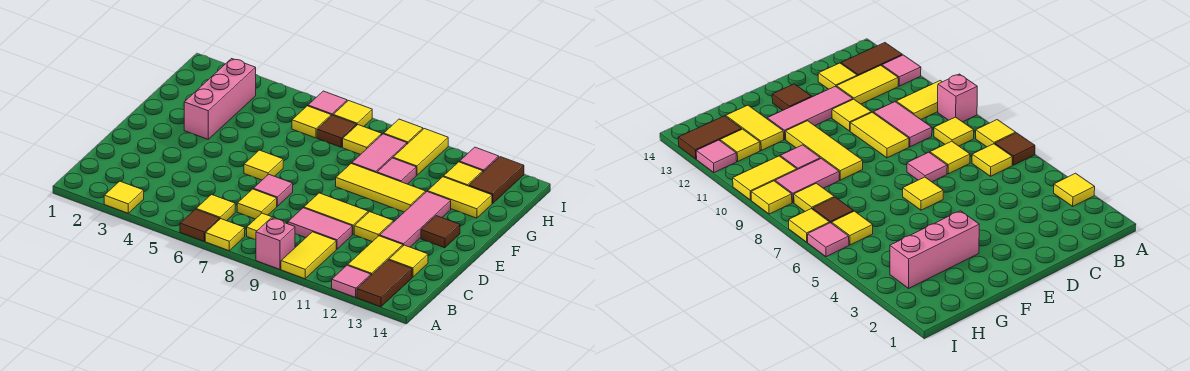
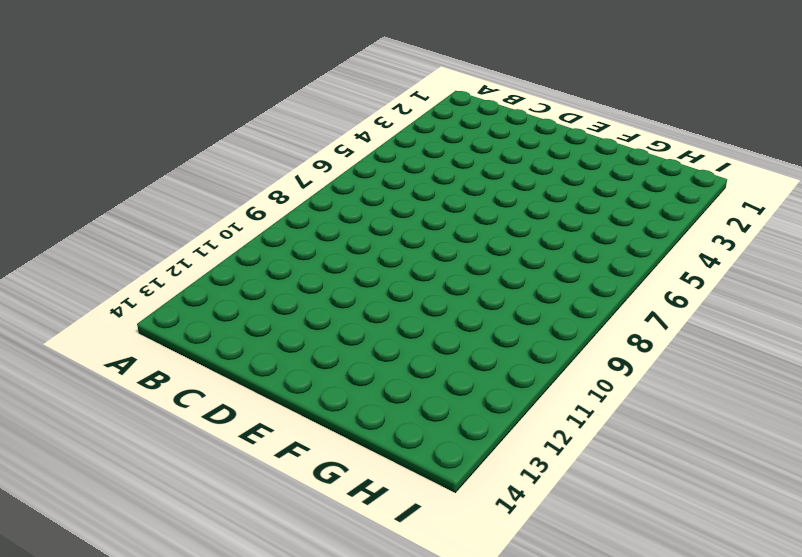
none -> yellow tile A3 level 1
none -> brown tile A6 level 1
none -> yellow tile A7 level 1
none -> pink brick A9 level 1

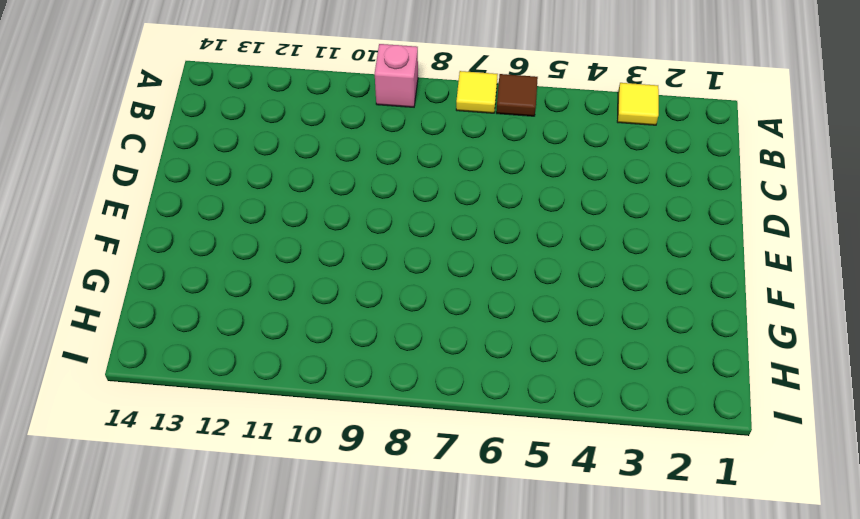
none -> yellow tile A10:B10 level 1
none -> pink tile A12 level 1
none -> brown tile A13:B13 level 1
none -> yellow tile B6 level 1

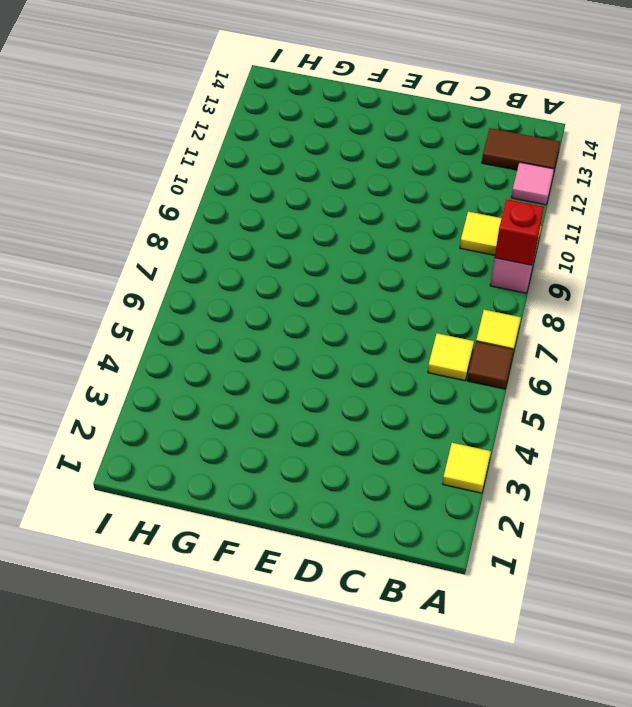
red brick A9 level 2 -> none
none -> yellow tile B8 level 1
none -> yellow tile B12:C12 level 1
none -> yellow tile C7 level 1
none -> pink tile C9:C10 level 1

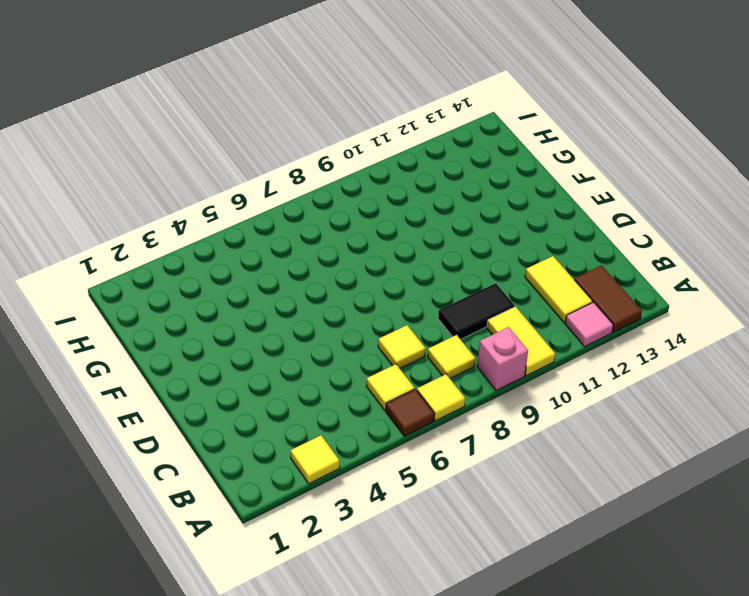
black tile C9:C10 level 1 -> pink tile C9:C10 level 1
none -> yellow tile C13 level 1
none -> pink tile D7 level 1
none -> yellow tile D9:D10 level 1
none -> yellow tile D11 level 1

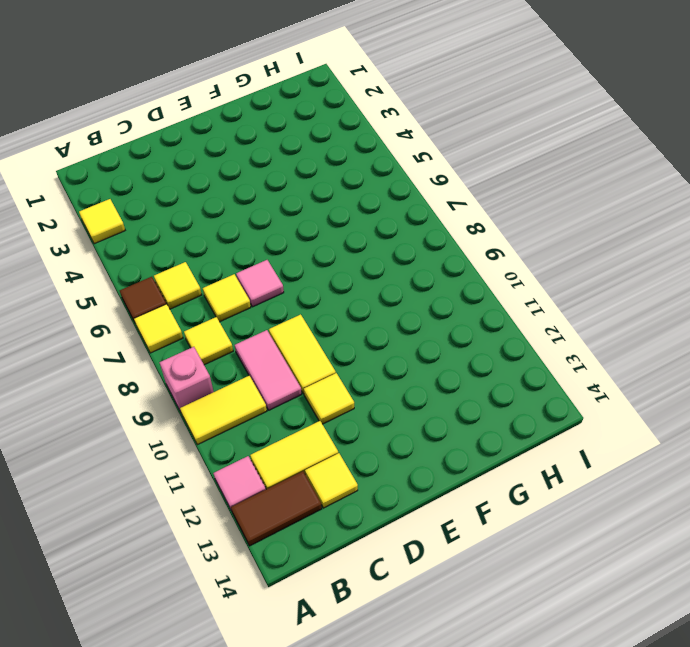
none -> pink tile D12:F12 level 1
none -> yellow tile E6 level 1
none -> brown tile E13 level 1
none -> pink brick F3:H3 level 1

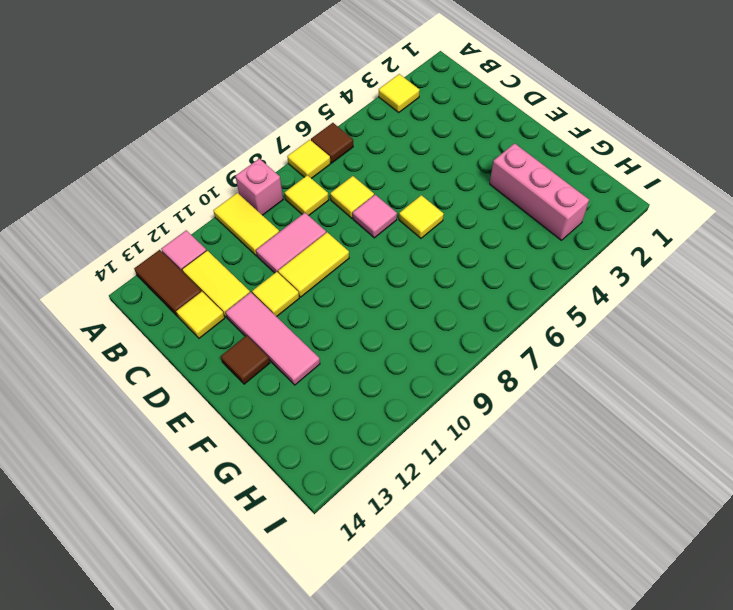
none -> yellow tile B6 level 1
none -> yellow tile F9:F11 level 1
none -> pink tile G9:H9 level 1
none -> pink tile G10 level 1

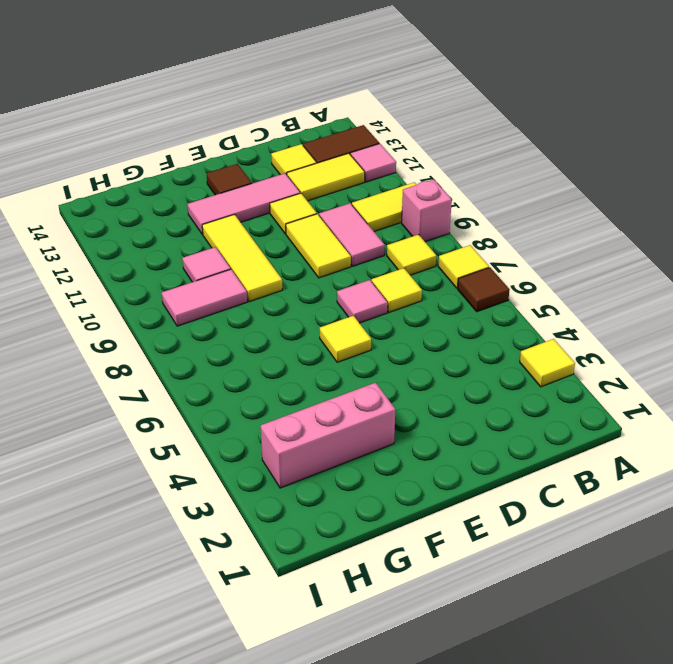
none -> yellow tile B6 level 1
none -> yellow tile G12:G13 level 1
none -> yellow tile H6 level 1
none -> brown tile H7 level 1

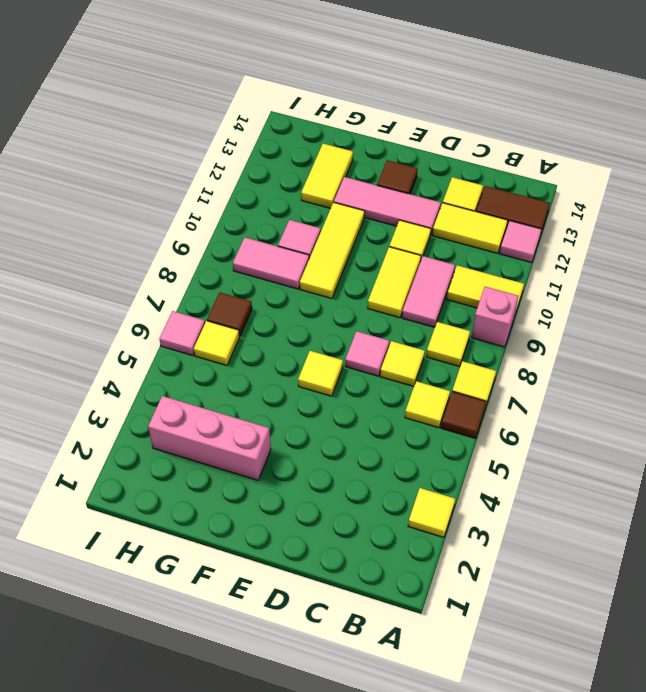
none -> yellow tile H8 level 1
none -> yellow tile H10:I10 level 1
none -> yellow tile H12 level 1
none -> brown tile H13:I13 level 1

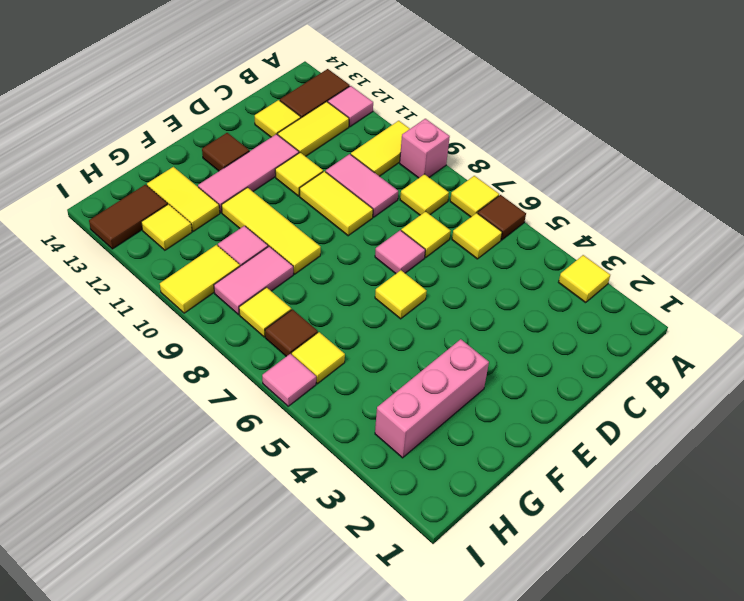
none -> yellow tile I7 level 1
none -> yellow tile I9 level 1
none -> pink tile I12 level 1

